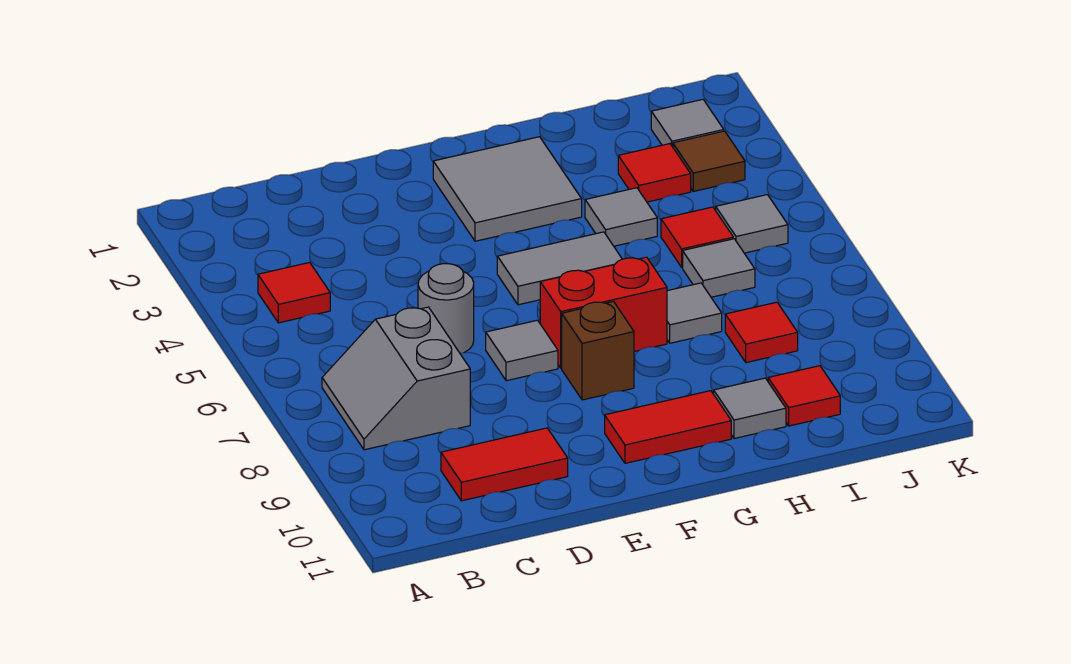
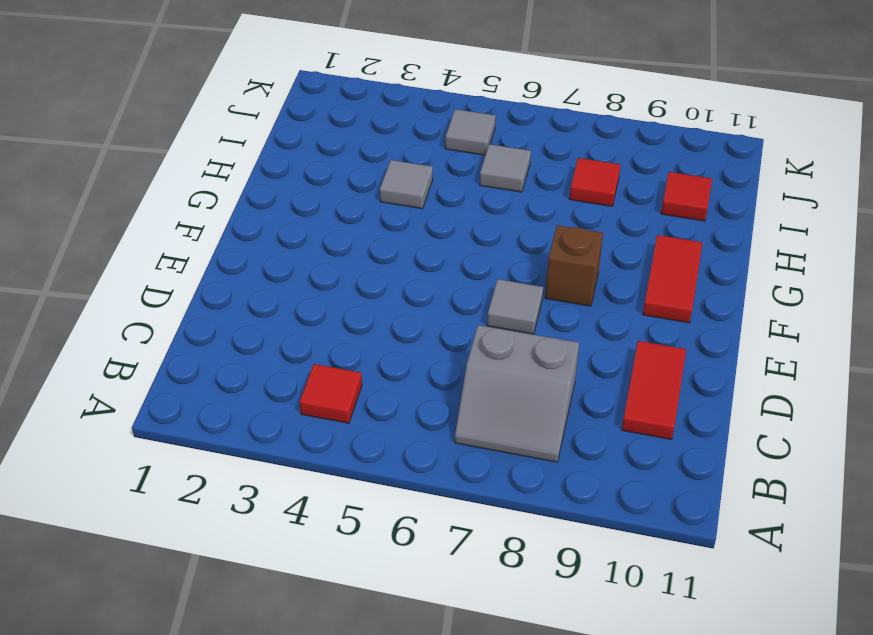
none -> grey round brick D6 level 1
none -> grey tile F2:G3 level 1
none -> grey tile F5:G5 level 1

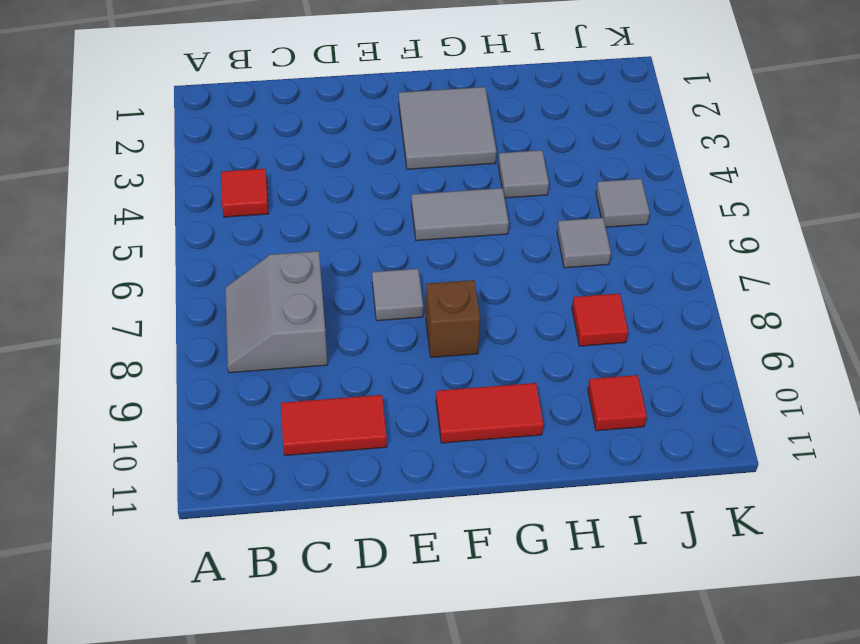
none -> grey round brick D6 level 1
none -> red brick F7:G7 level 1
none -> grey tile H7 level 1

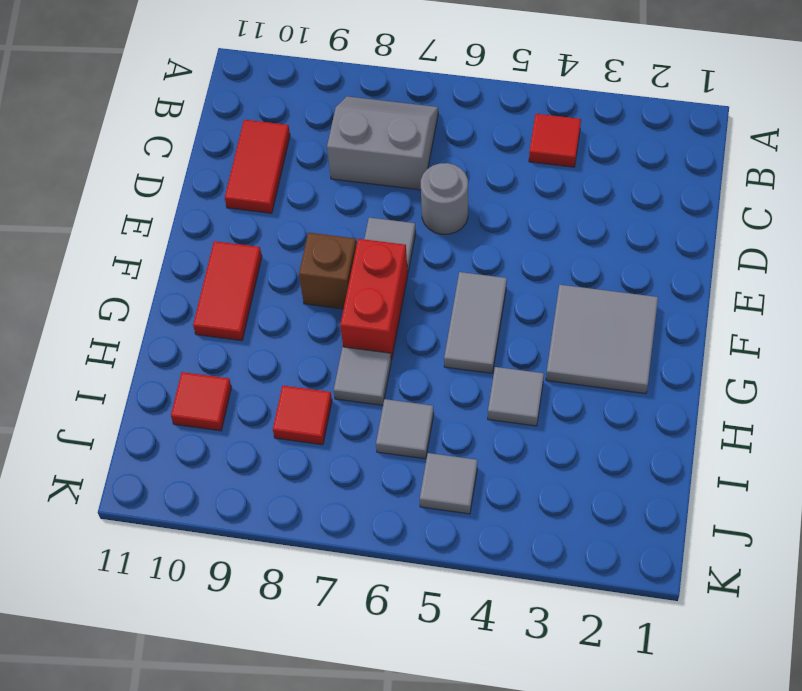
none -> grey tile H10 level 1
none -> red tile I3 level 1
none -> red tile I5 level 1

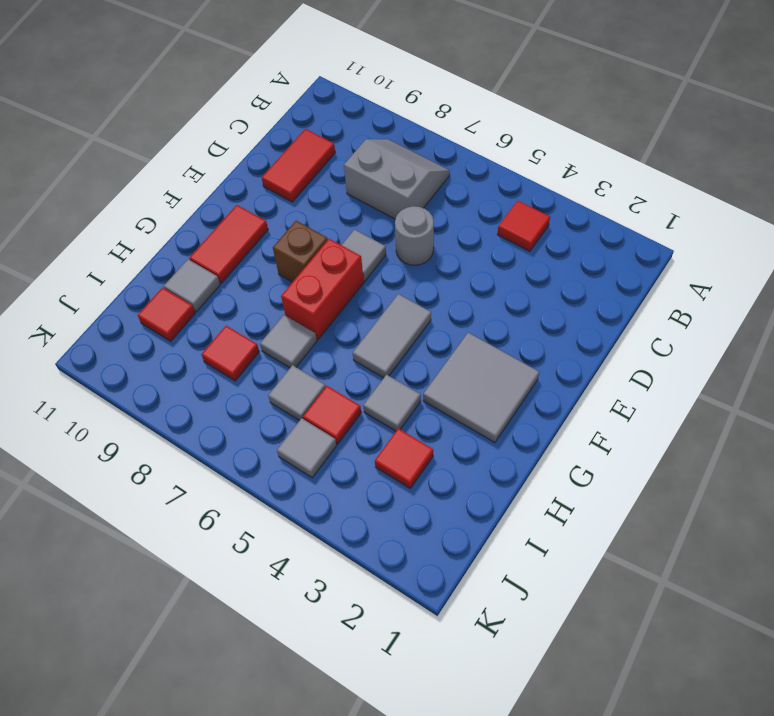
none -> grey tile J2 level 1
none -> brown tile J3 level 1

